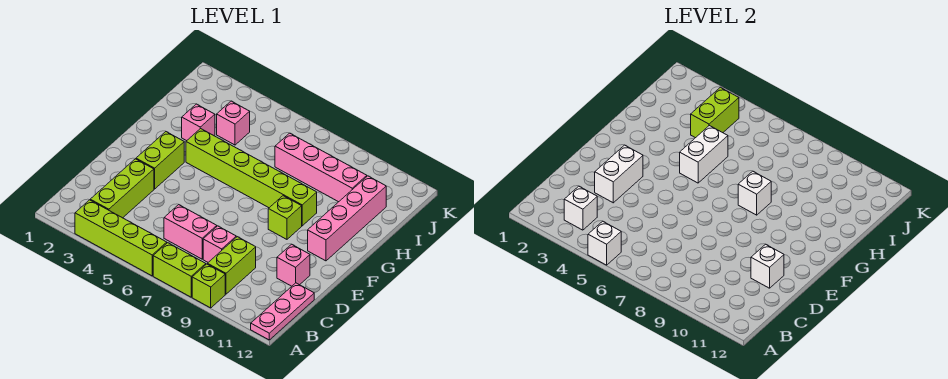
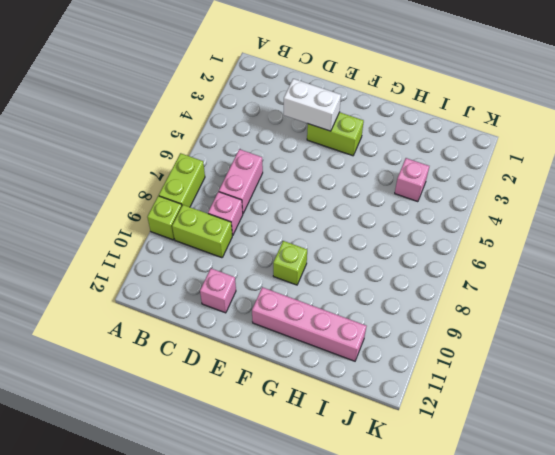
none -> lime brick A3:A6 level 1
none -> pink plate A12:C12 level 1
none -> lime brick B3:D3 level 1

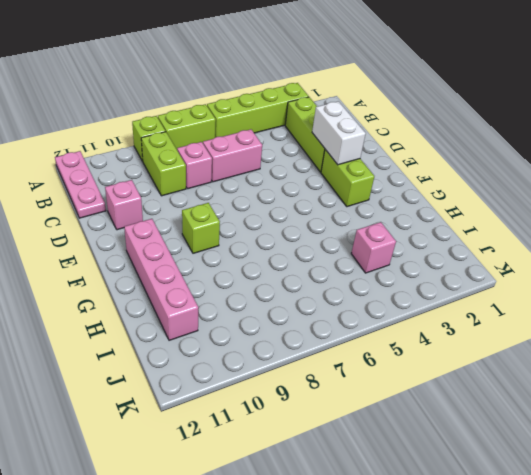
none -> lime brick G4:G9 level 1
none -> pink brick H3 level 1
none -> pink brick I7:I10 level 1

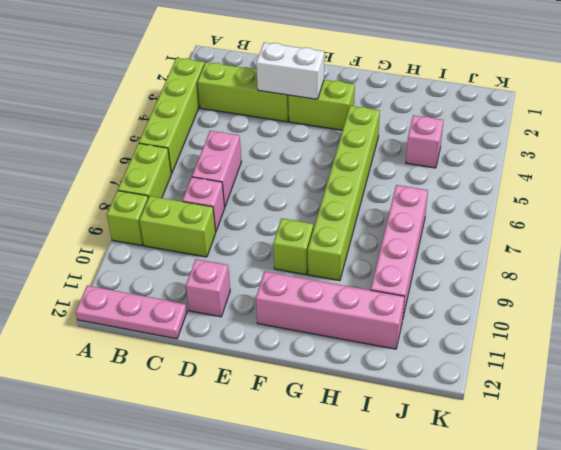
none -> pink brick H3 level 1
none -> white brick A5 level 2
none -> white brick B3 level 2

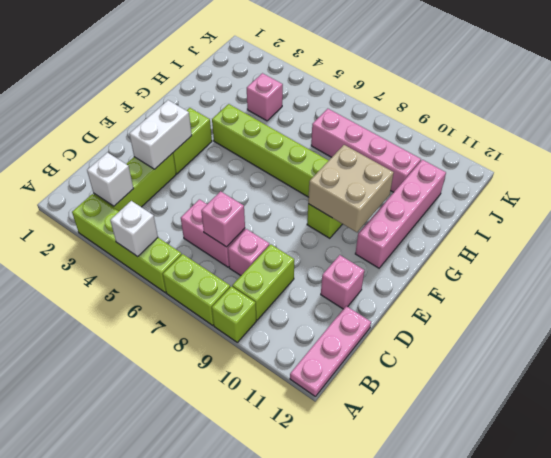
pink brick C7 level 2 -> pink brick H3 level 1
tan brick F9:G10 level 2 -> none
none -> white brick D11 level 2
none -> white brick G5:H5 level 2
none -> white brick G8 level 2

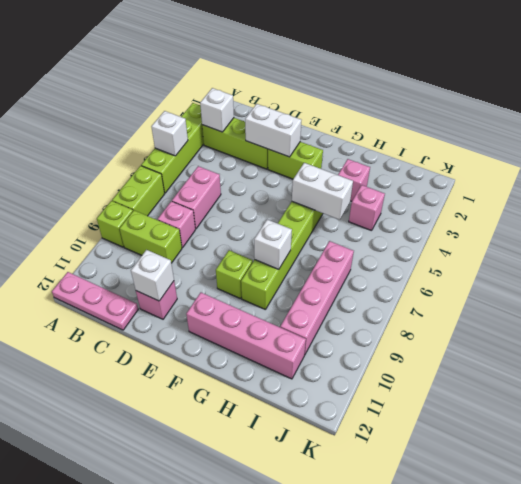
none -> lime brick I4:J4 level 2

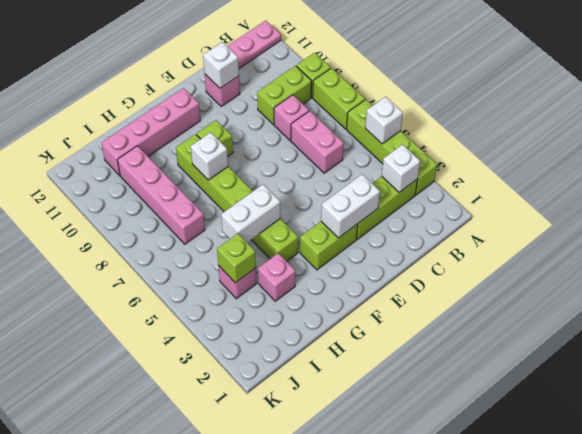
lime brick I4 level 2 -> lime brick I4:J4 level 2

